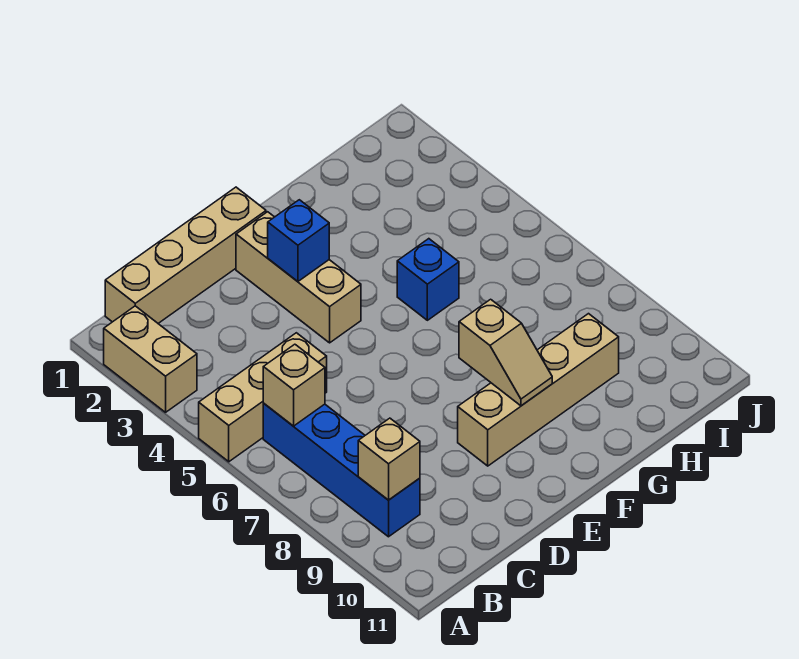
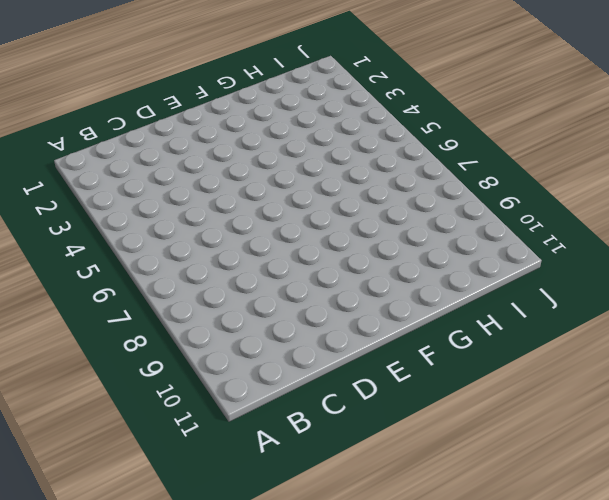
none -> tan brick A2:A3 level 1
none -> tan brick A5:C5 level 1

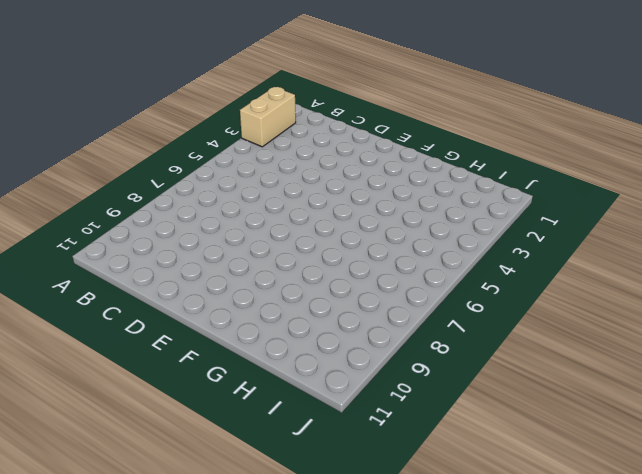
none -> tan brick A5:C5 level 1
none -> tan brick B1:E1 level 1

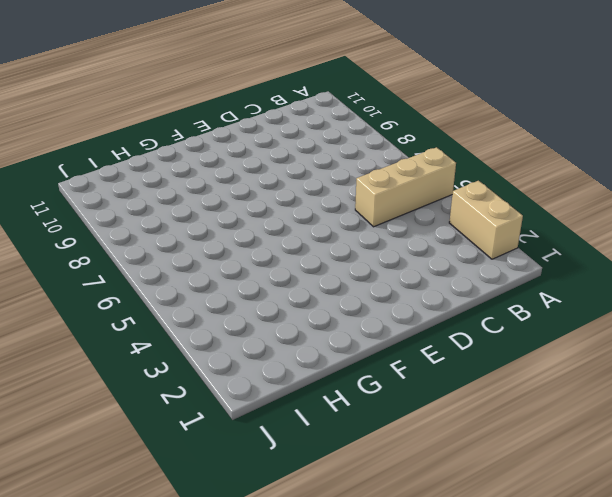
none -> tan brick B1:E1 level 1
none -> blue brick B6:B9 level 1

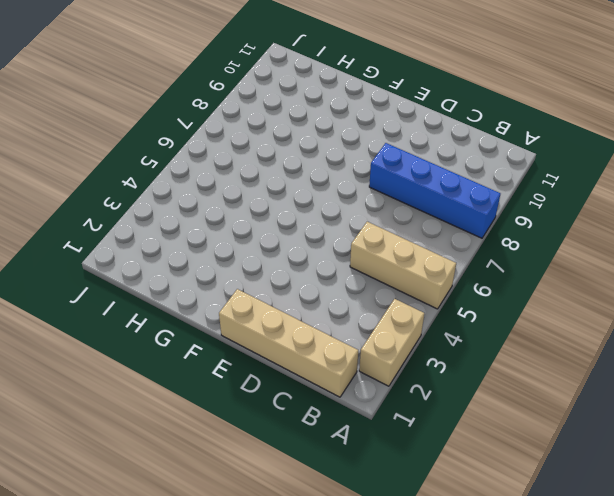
blue brick A8:D8 level 1 -> blue brick B6:B9 level 1
none -> tan brick E2:E4 level 1
none -> tan brick E9:H9 level 1

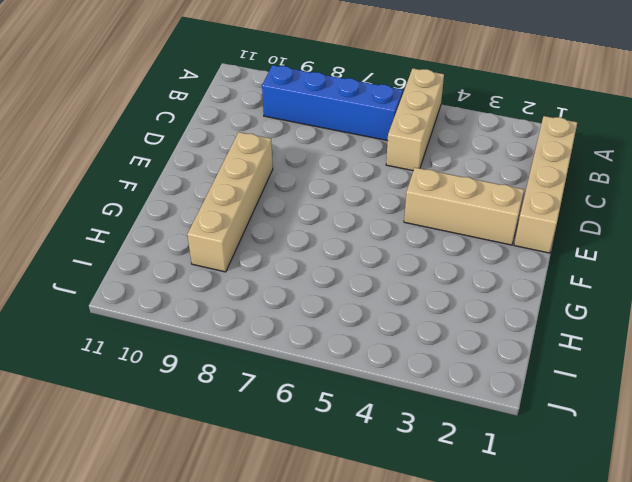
none -> tan brick A2:A3 level 1
none -> blue brick G5 level 1

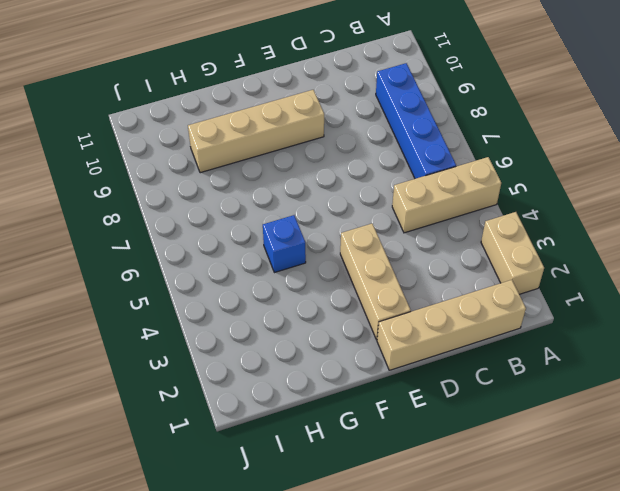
none -> tan brick B6 level 2
none -> tan brick B9 level 2

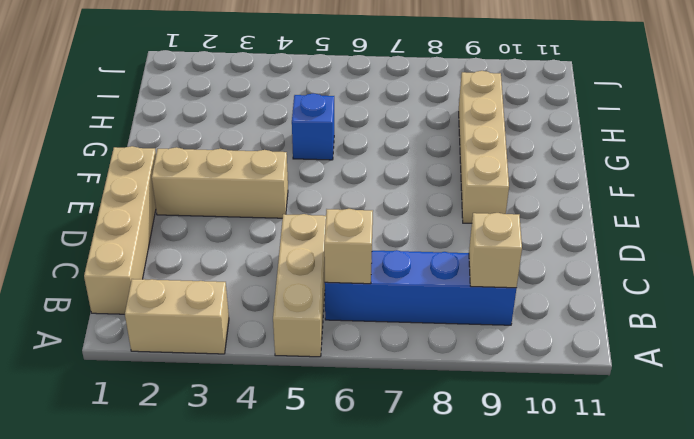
none -> blue brick E3 level 2
none -> tan slope F8:F9 level 2 top 8

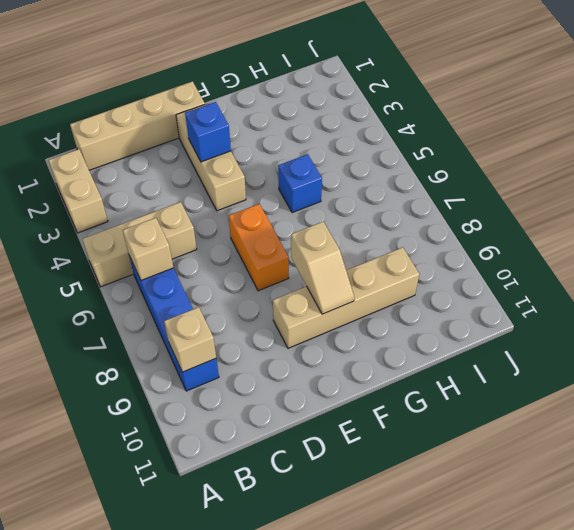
orange brick E6:E7 level 1 -> none

